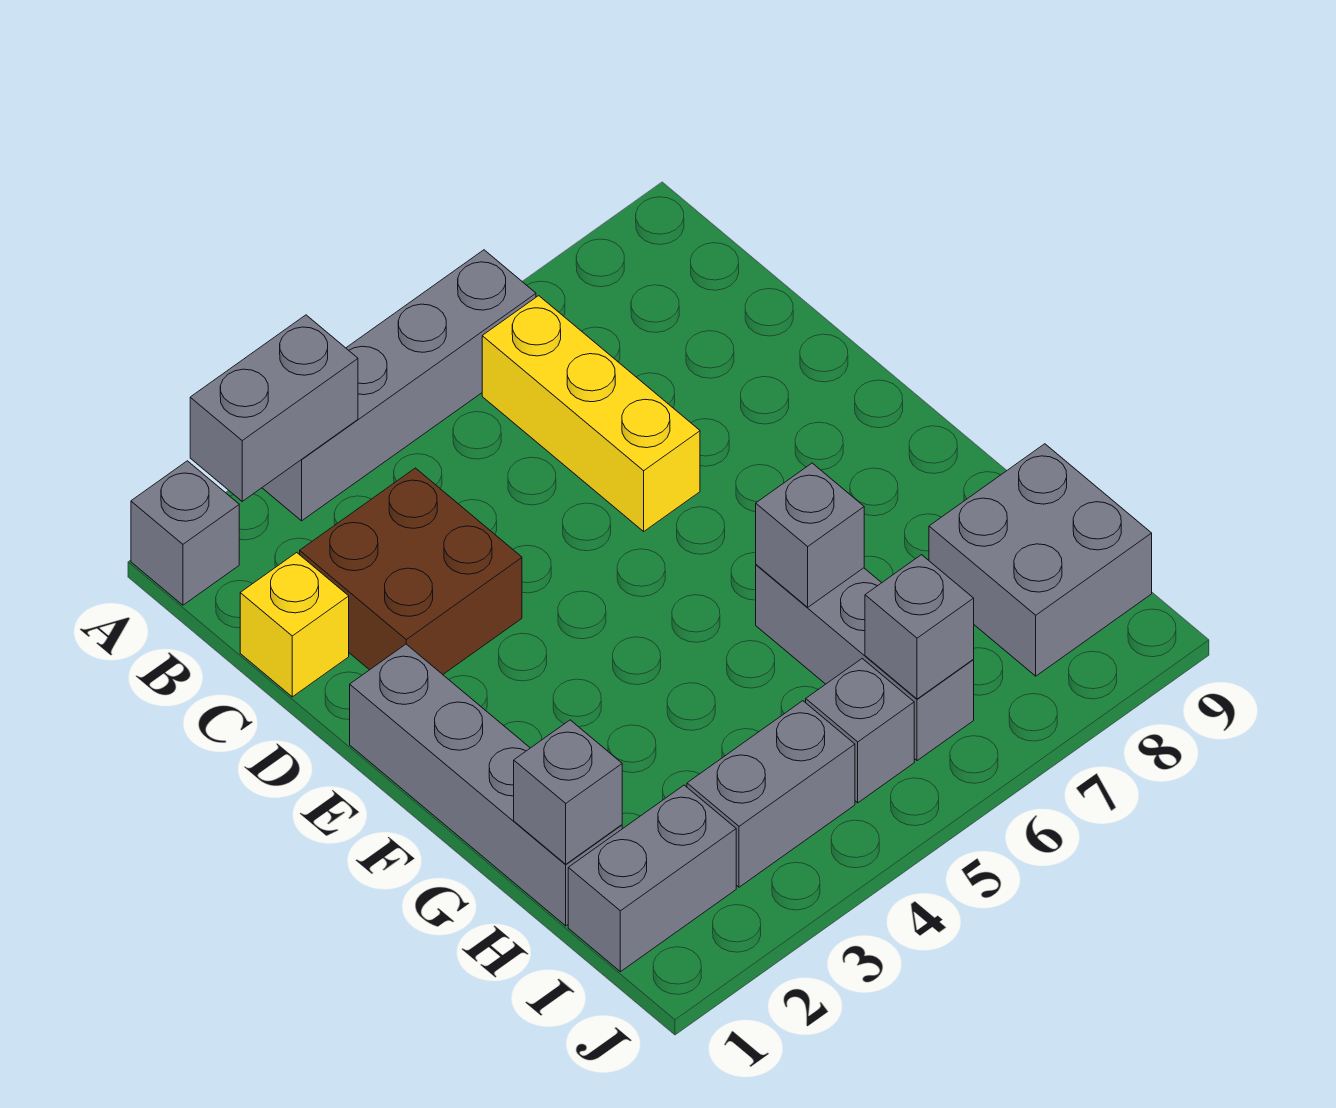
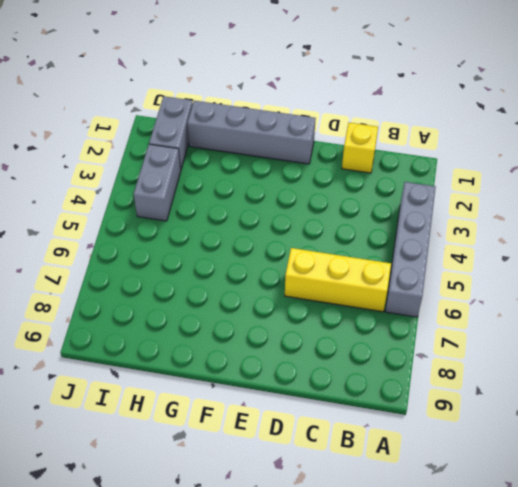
none -> grey brick A1 level 1
none -> brown brick C2:D3 level 1
none -> grey brick G6:I6 level 1

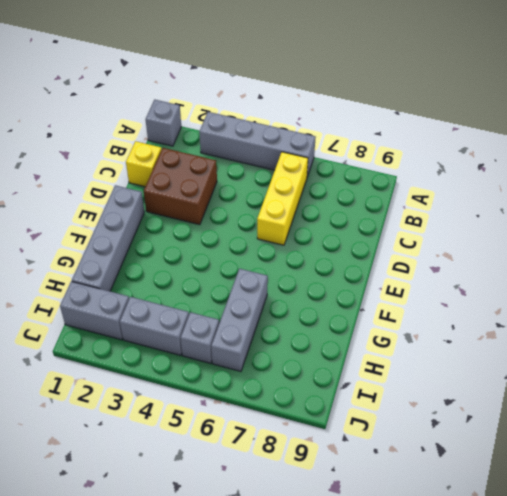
none -> grey brick H8:I9 level 1
none -> grey brick A2:A3 level 2
none -> grey brick G6 level 2

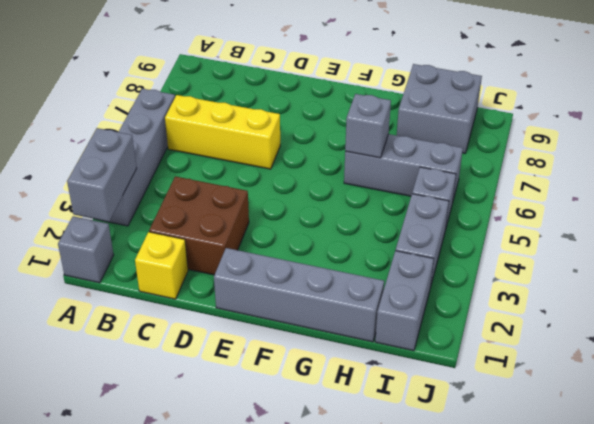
none -> grey brick H1 level 2
none -> grey brick I6 level 2

